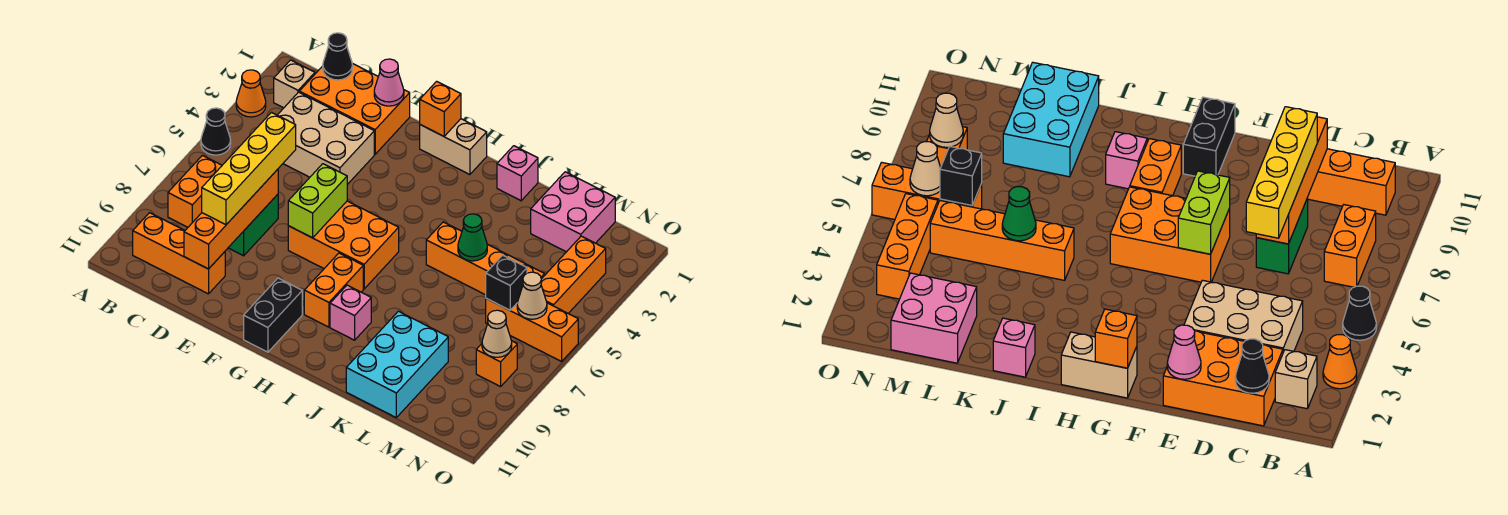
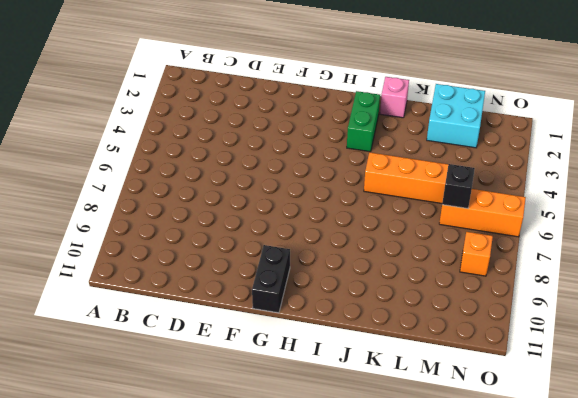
green brick I2:I3 level 1 -> green brick D7:D8 level 1
cyan brick L1:M2 level 1 -> pink brick L1:M2 level 1
none -> orange cone A3 level 1
none -> black cone A5 level 1
none -> tan brick B2 level 1
none -> orange brick B7:B8 level 1

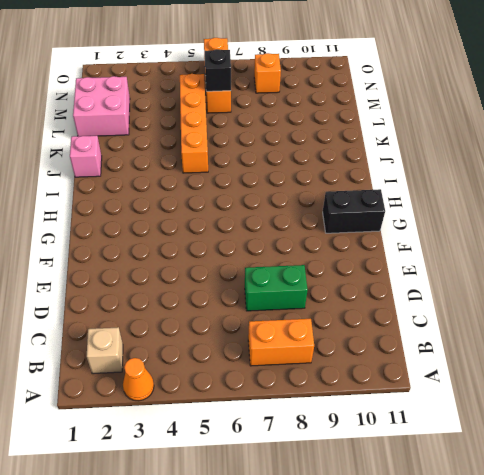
none -> black cone A5 level 1
none -> orange brick B10:D10 level 1
none -> orange brick C1:E2 level 1
none -> tan brick C3:E4 level 1

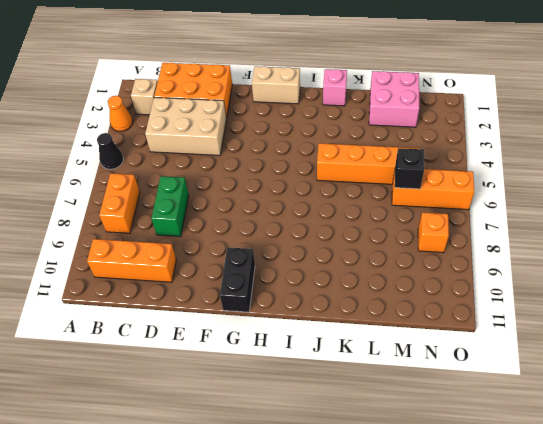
none -> orange brick F6:H7 level 1
none -> orange brick H8:H9 level 1
none -> pink brick I9 level 1
none -> cyan brick K9:L11 level 1

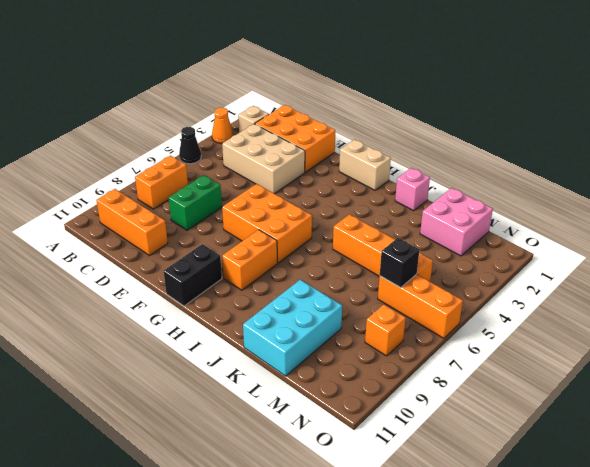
none -> pink brick I9 level 1
none -> orange brick N3:N5 level 1
none -> black cone C1 level 2
none -> orange brick D7:D10 level 2

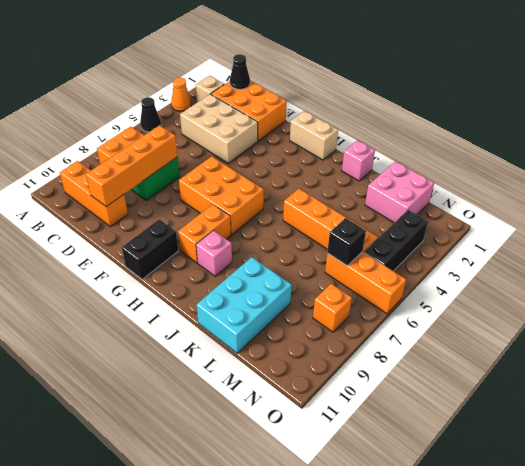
black brick N3:N5 level 1 -> orange brick N3:N5 level 1
none -> pink cone E1 level 2
none -> lime brick F6:F7 level 2
none -> orange brick G1 level 2
none -> green cone K5 level 2

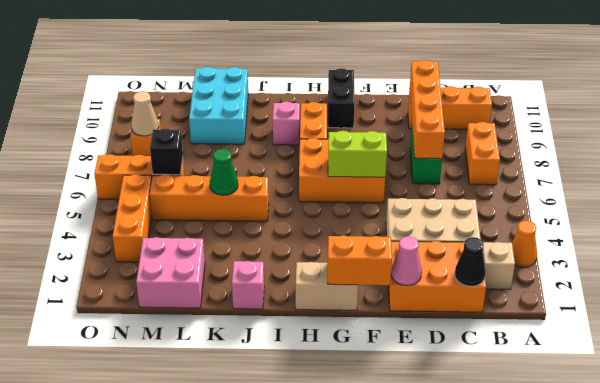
orange brick F1:G1 level 2 -> orange brick G1 level 2
lime brick F6:G6 level 2 -> lime brick F6:F7 level 2
none -> black cone A5 level 1
none -> tan cone N6 level 2
none -> yellow brick D6:D9 level 3

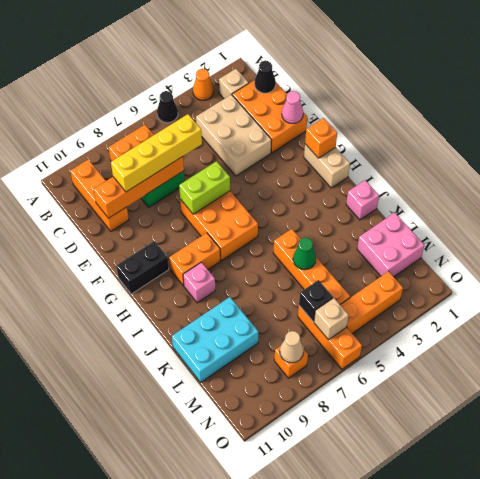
tan brick N6 level 2 -> tan cone N6 level 2

